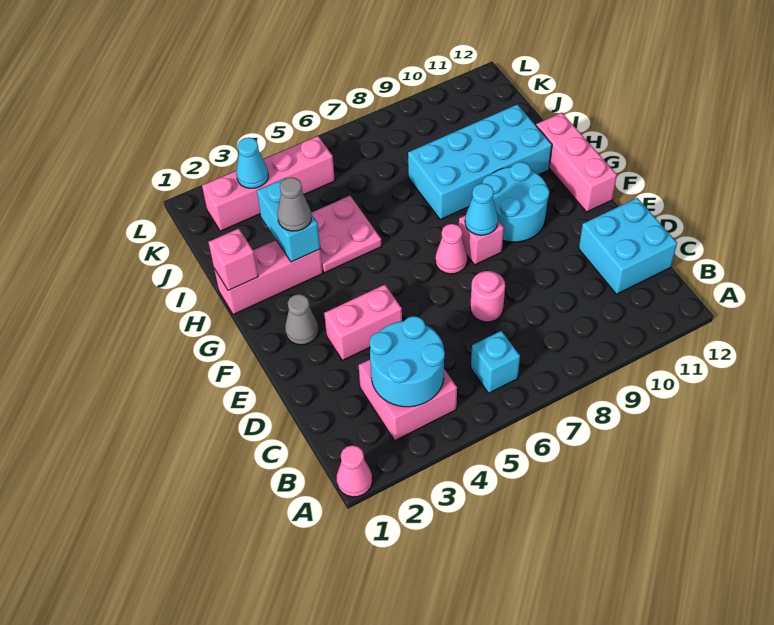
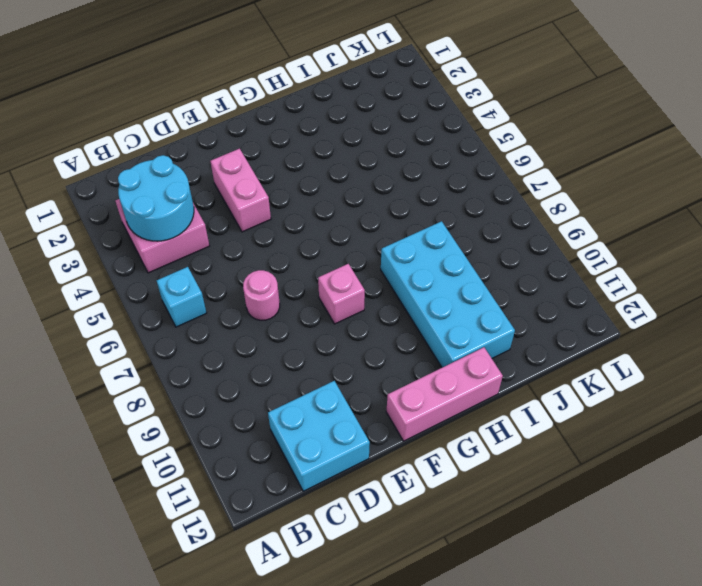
none -> pink cone A1 level 1
none -> grey cone F2 level 1
none -> pink cone F7 level 1

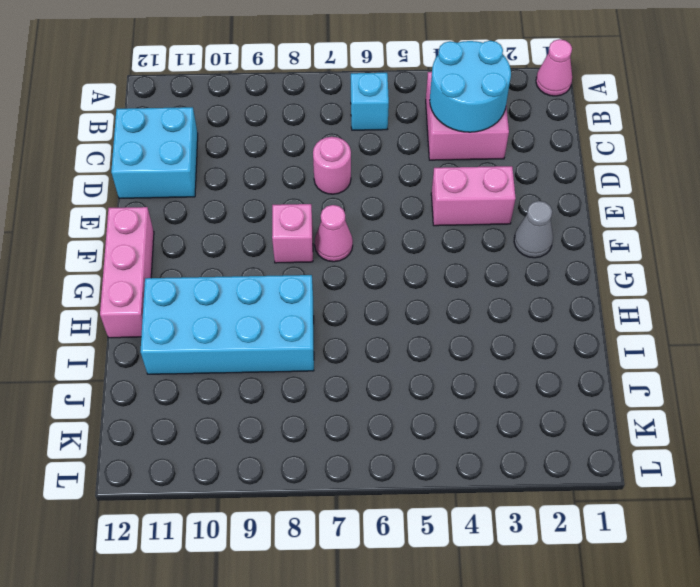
none -> cyan round brick F9:G10 level 1
none -> pink brick H1:H3 level 1
none -> pink plate H4:I5 level 1

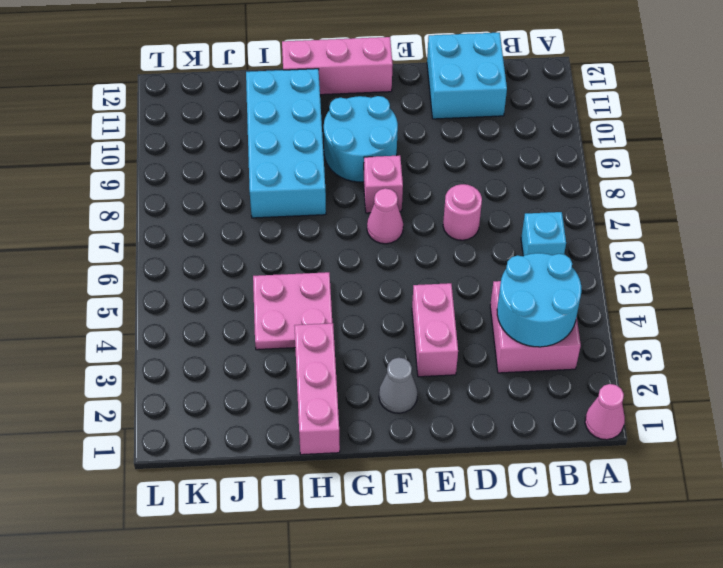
none -> pink brick K2:K5 level 1
none -> cyan cone F8 level 2
none -> pink brick H1 level 2

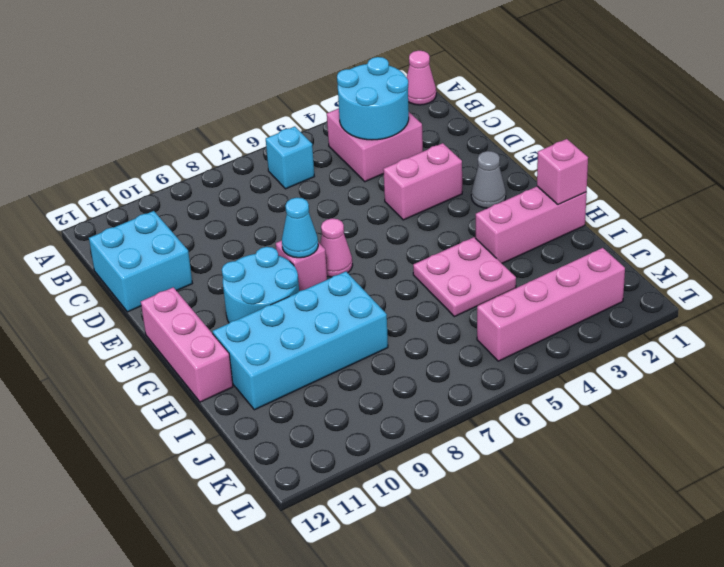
none -> pink round brick D7 level 1
none -> cyan brick H3:I3 level 2
none -> cyan cone K3 level 2

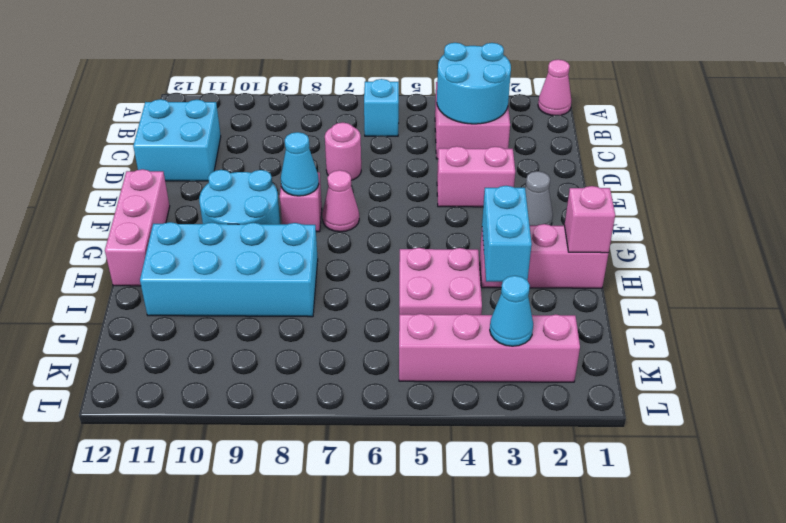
none -> grey cone H3 level 3

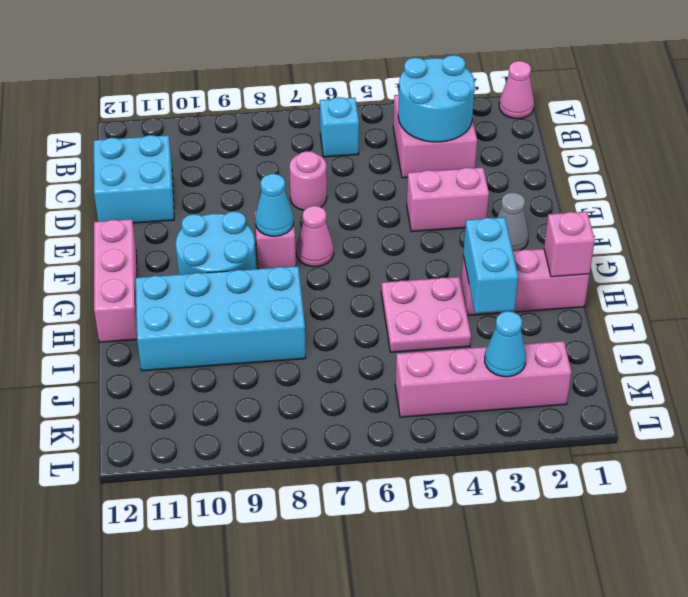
none -> grey cone H3 level 3

